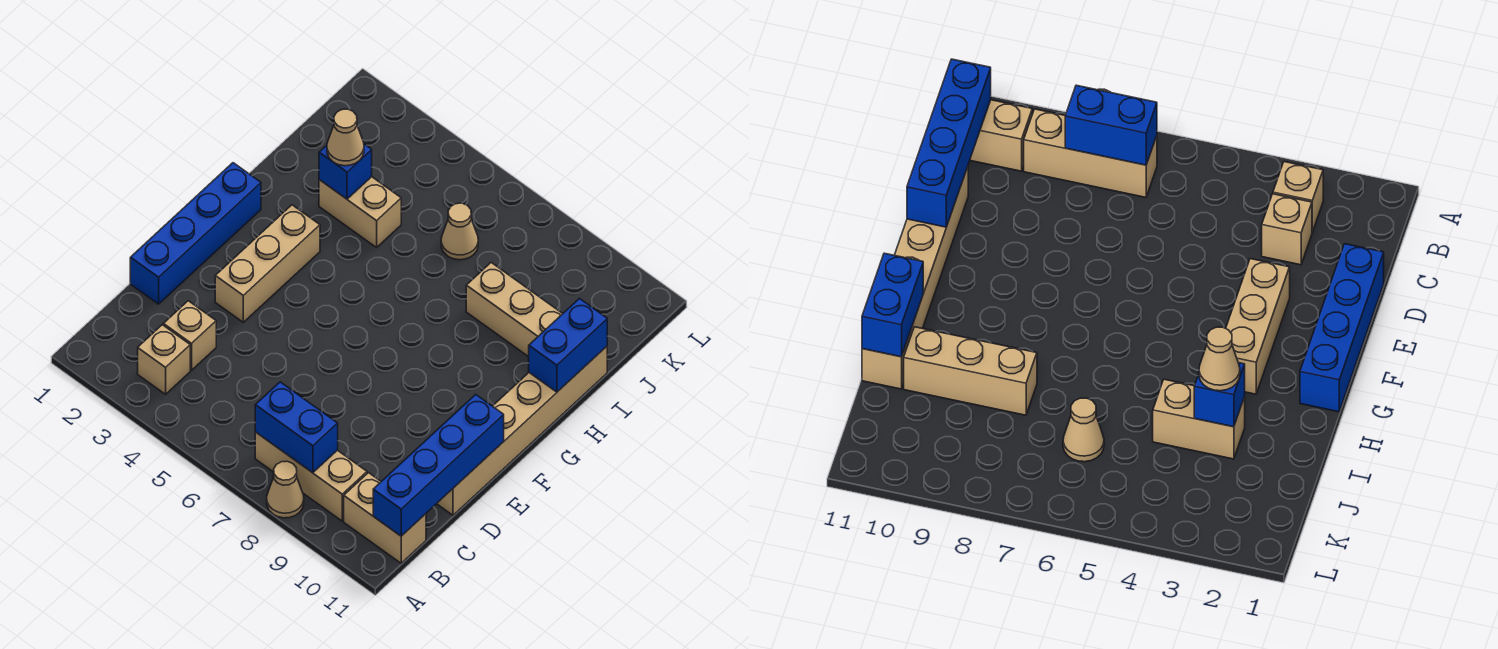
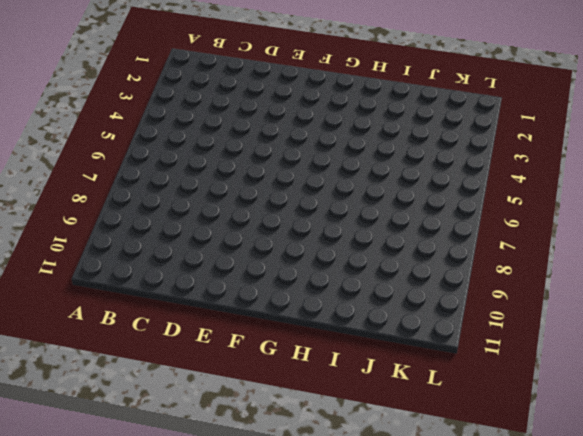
none -> tan cone A8 level 1
none -> tan brick B3 level 1
none -> tan brick B7:B9 level 1

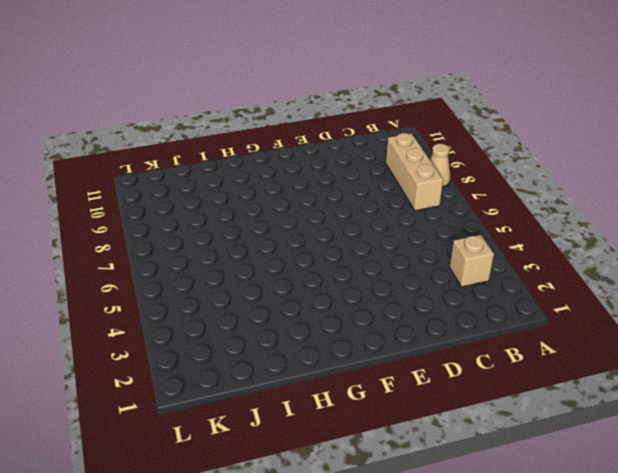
none -> tan brick B10:B11 level 1
none -> tan brick C3 level 1
none -> blue brick D1:G1 level 1

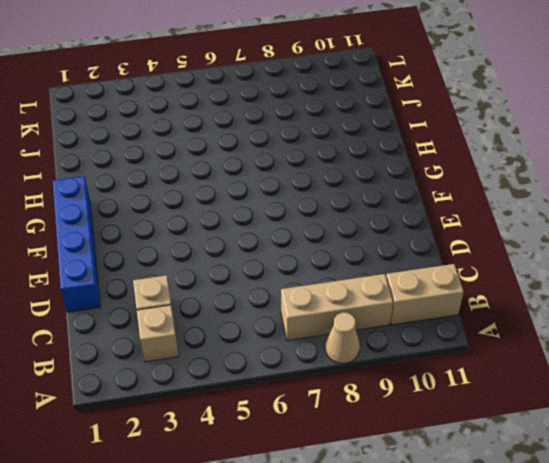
none -> tan brick D11:I11 level 1
none -> tan brick E3:G3 level 1
none -> tan brick I3:I4 level 1

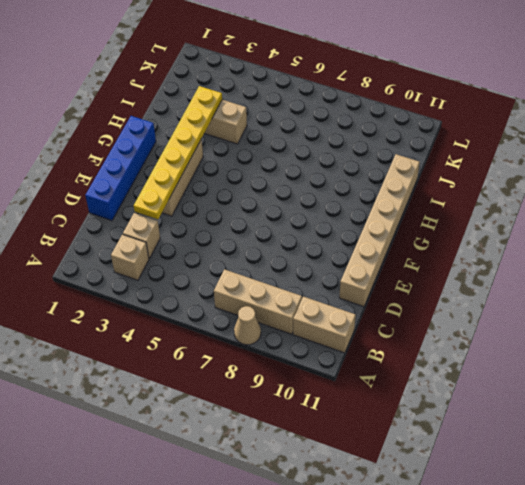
yellow plate D3:I3 level 2 -> blue brick I3 level 2
none -> tan brick I8:I10 level 1
none -> tan cone J6 level 1
none -> blue brick B7:B8 level 2

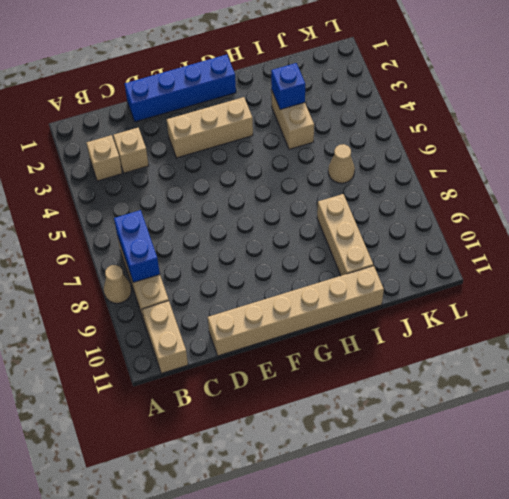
none -> blue brick B11:E11 level 2
none -> blue brick H11:I11 level 2
none -> tan cone I3 level 3

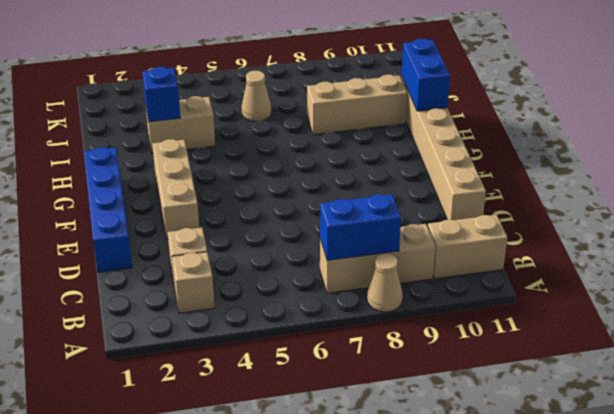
none -> blue brick B11:E11 level 2
none -> tan cone I3 level 3

